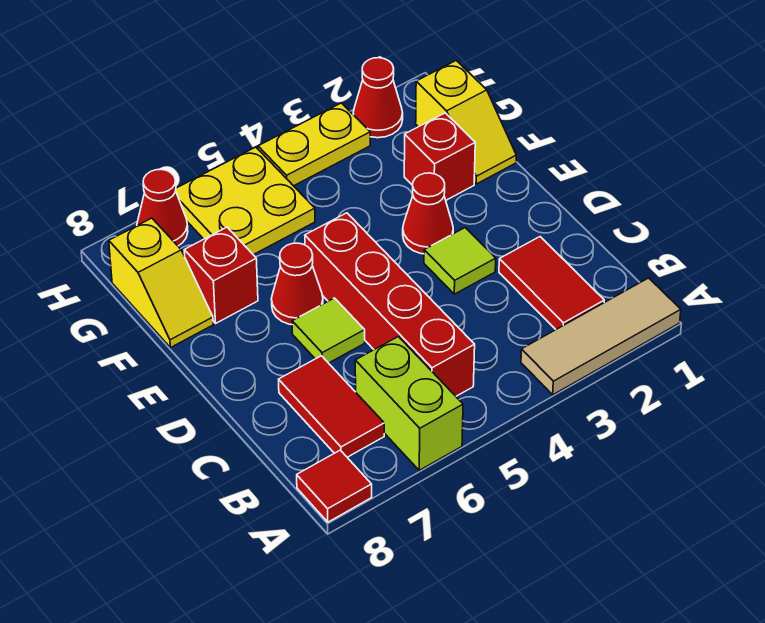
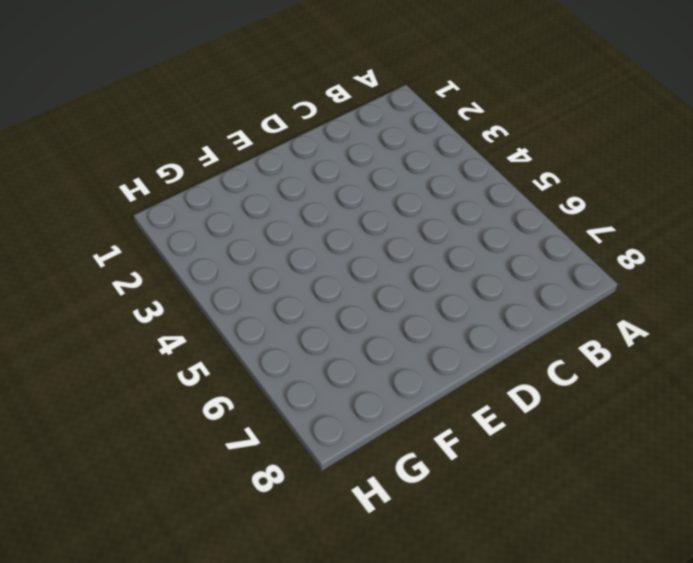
none -> tan tile A1:A3 level 1
none -> lime brick A6:B6 level 1
none -> red tile A8 level 1

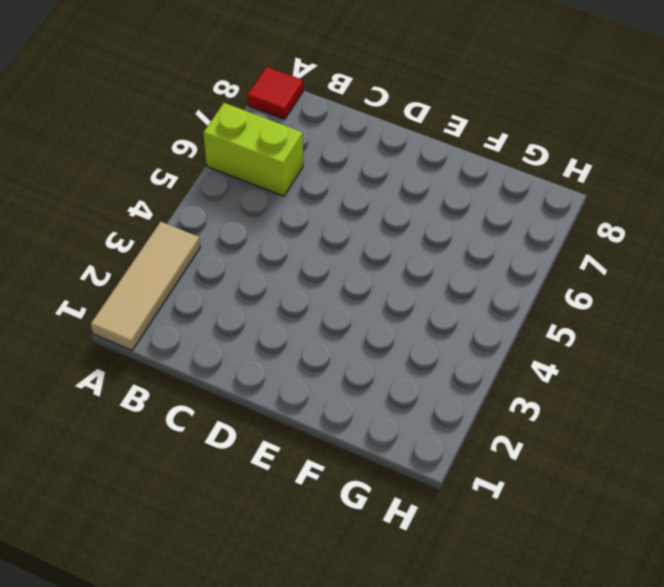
none -> red tile B2:C2 level 1
none -> red brick B5:E5 level 1
none -> red tile B7:C7 level 1

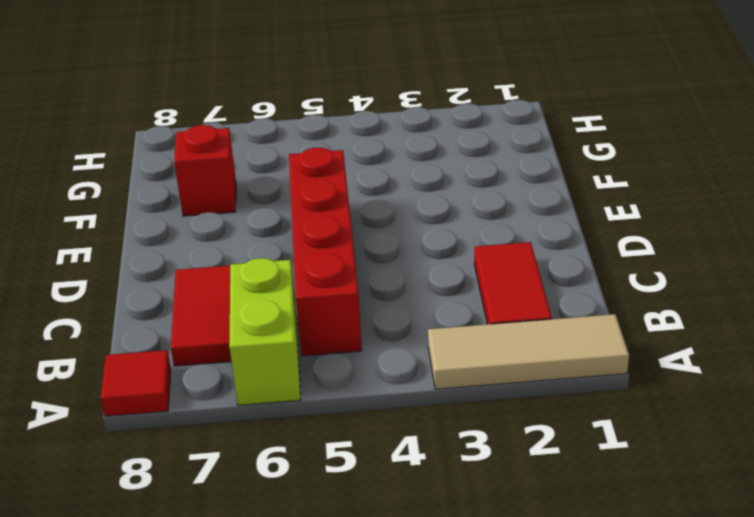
none -> lime tile D3 level 1
none -> lime tile D6 level 1
none -> red cone E3 level 1

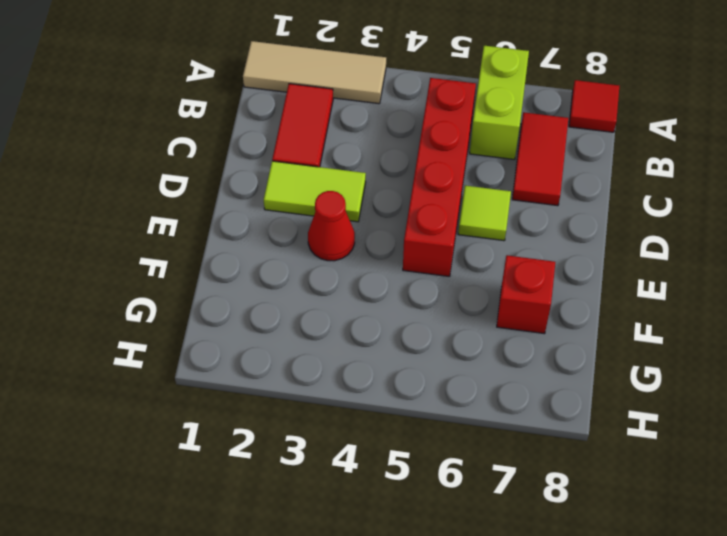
lime tile D2:D3 level 1 -> lime tile D3 level 1
none -> red cone E6 level 1
none -> yellow slope F1:G1 level 1 top G
none -> red brick F2 level 1

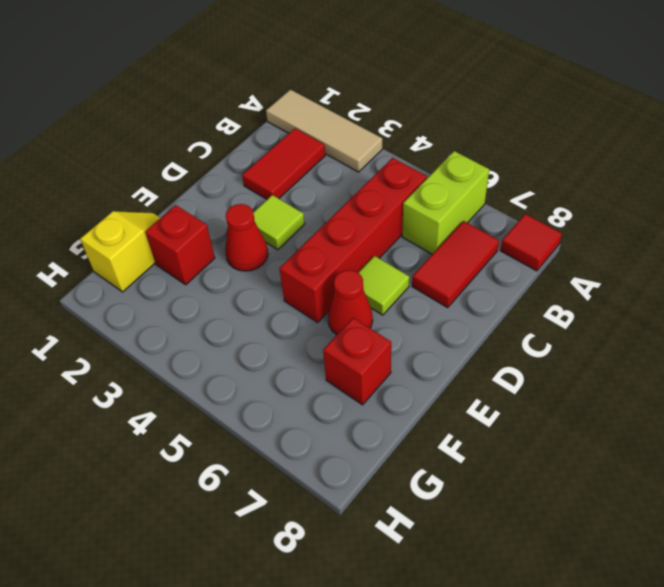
none -> yellow slope F8:G8 level 1 top G
none -> yellow plate G5:H6 level 1
none -> red cone H2 level 1

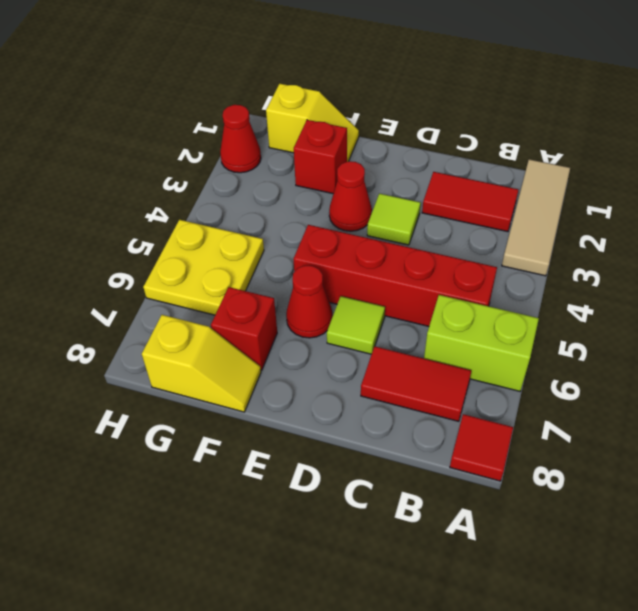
none -> yellow plate H3:H4 level 1
none -> red cone H7 level 1

